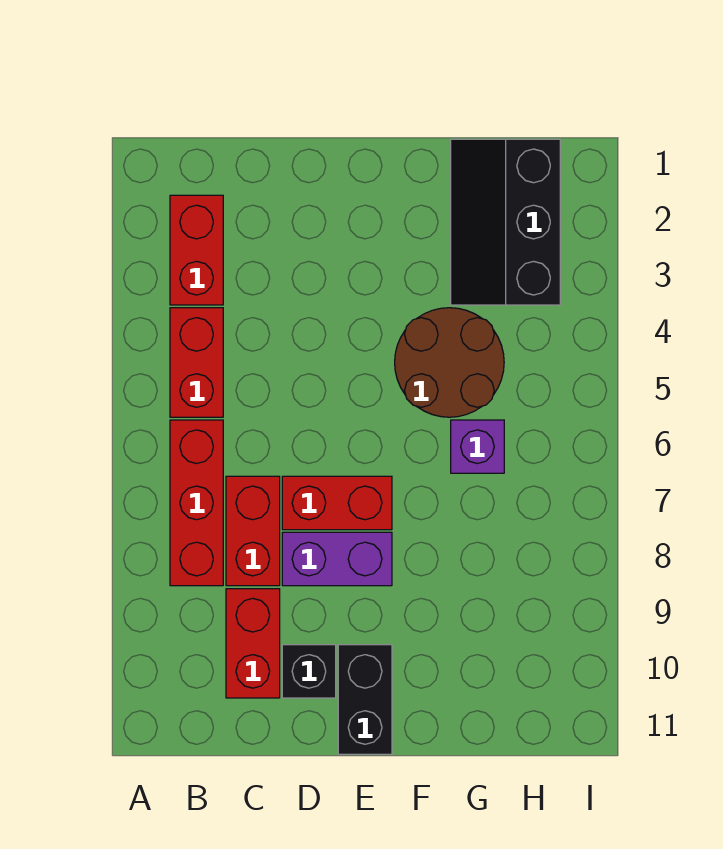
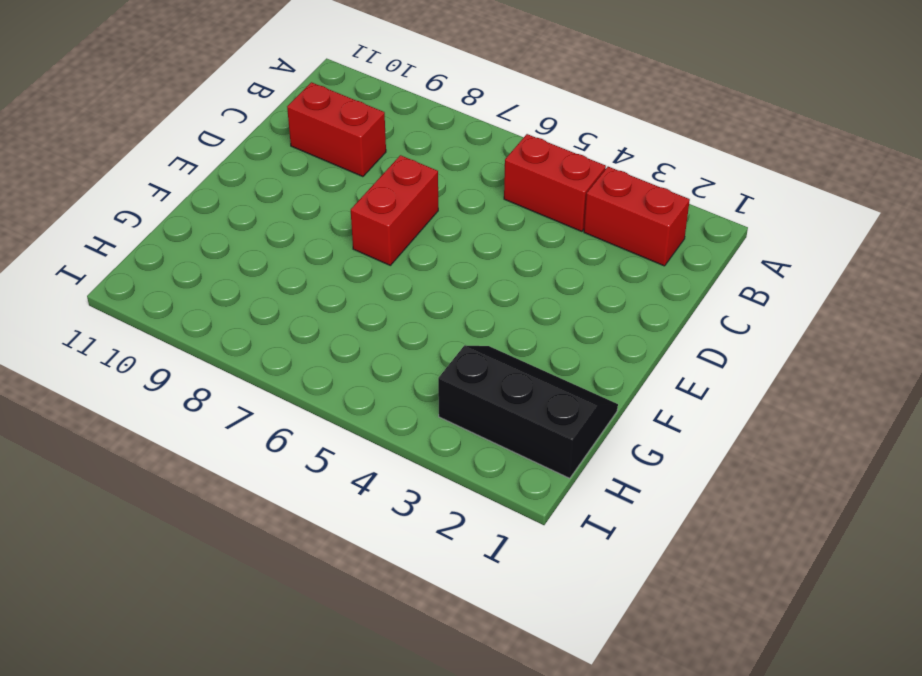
none -> red brick B6:B8 level 1
none -> red brick C7:C8 level 1
none -> purple brick D8:E8 level 1

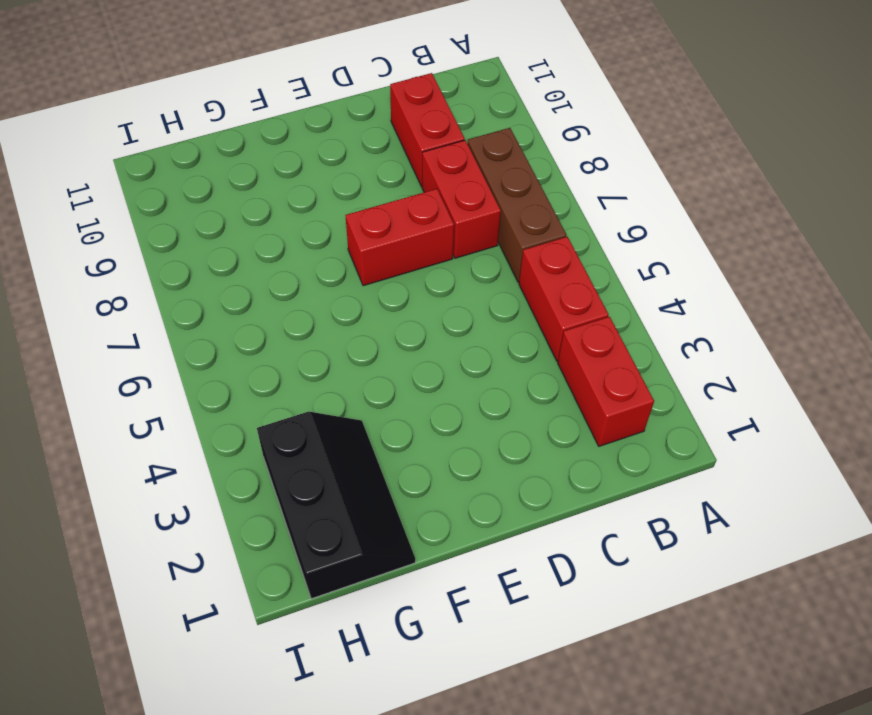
brown brick B6:B8 level 1 -> red brick B6:B8 level 1
none -> purple brick D8:E8 level 1
none -> black brick D10 level 1
none -> black brick E10:E11 level 1

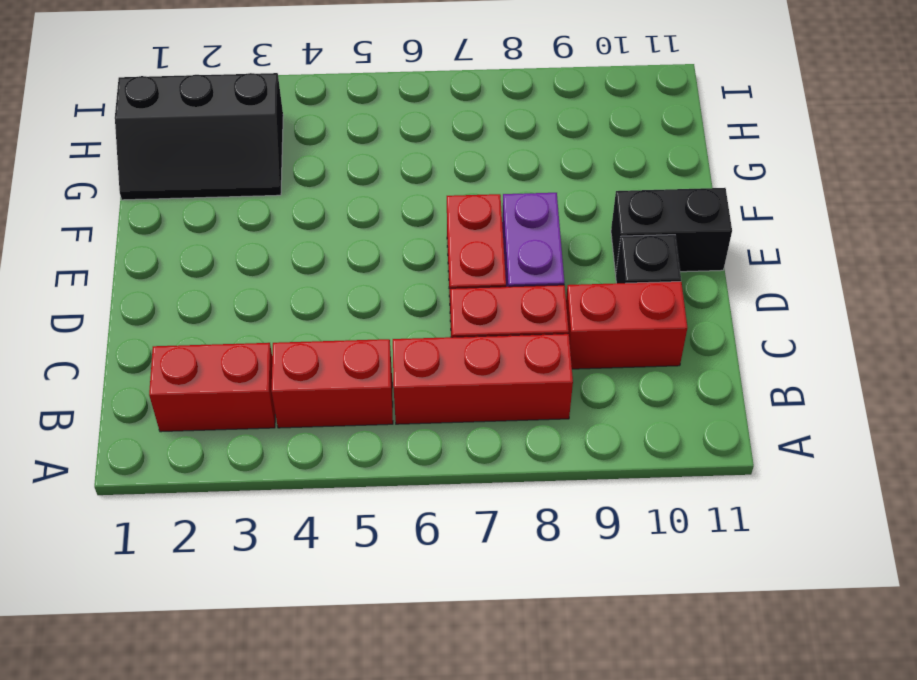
none -> brown round brick F4:G5 level 1
none -> purple brick G6 level 1

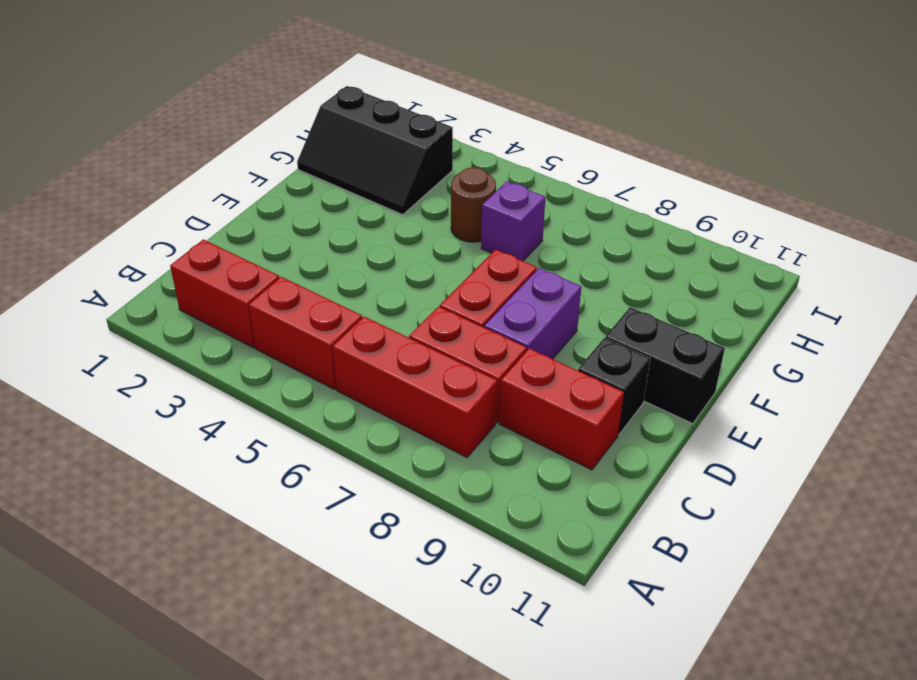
brown round brick G5 level 1 -> brown round brick F4:G5 level 1

